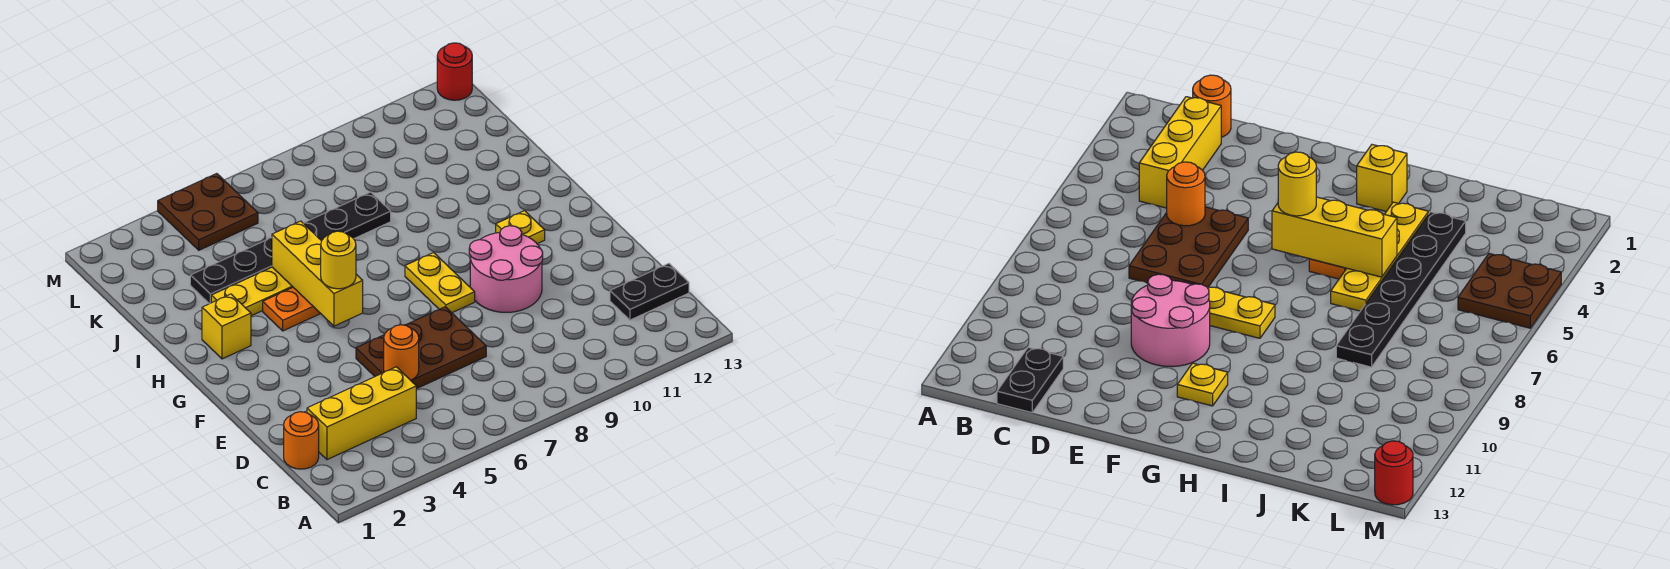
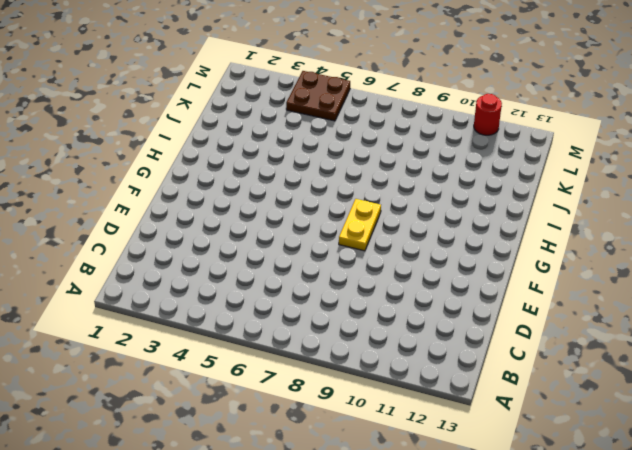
red round brick M11 level 1 -> red round brick M13 level 1
none -> orange round brick C1 level 1
none -> yellow brick C2:C4 level 1
none -> black plate C12:C13 level 1

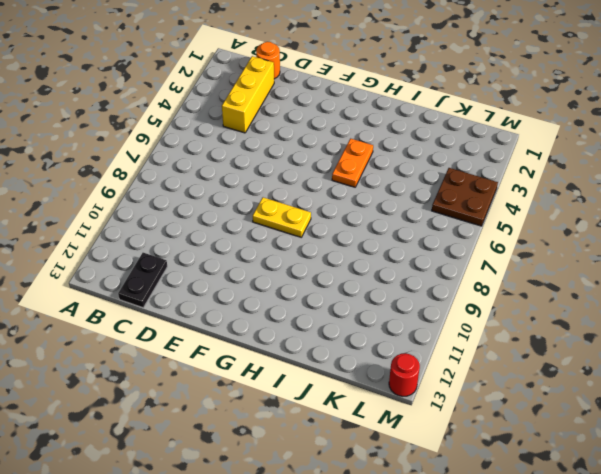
none -> brown plate D5:E7 level 1
none -> pink round brick E9:F10 level 1
none -> yellow plate G11 level 1

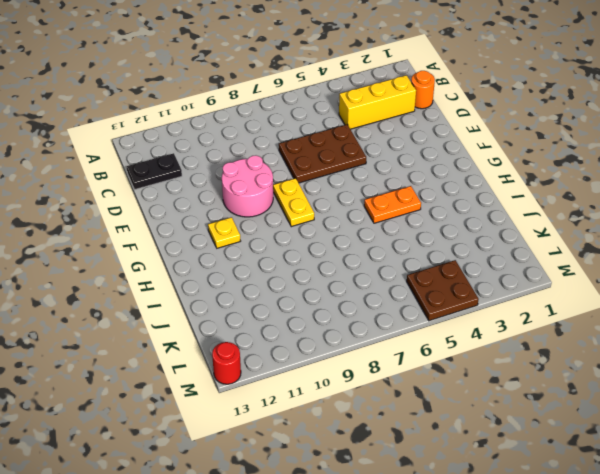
none -> yellow brick H2 level 1
none -> yellow plate I3:I6 level 1
none -> black plate J3:J8 level 1

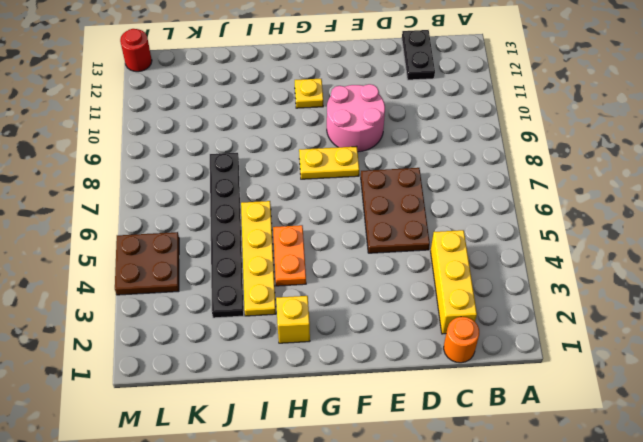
none -> orange round brick D5 level 2
none -> yellow brick G5:I5 level 2
none -> yellow round brick G5 level 3

